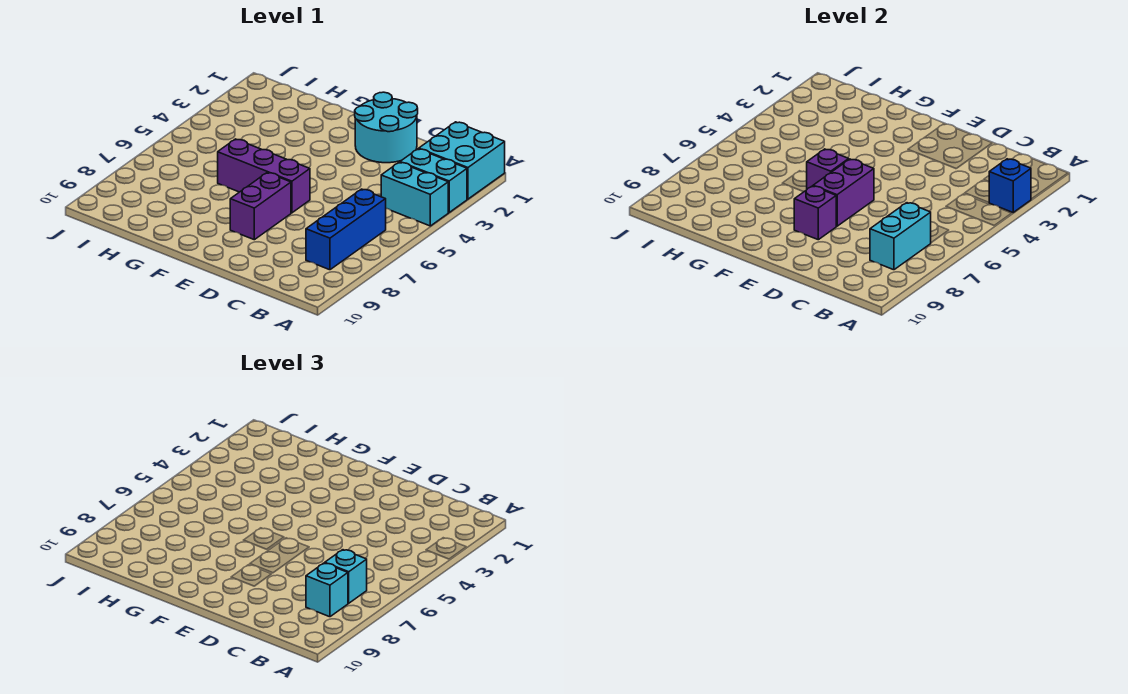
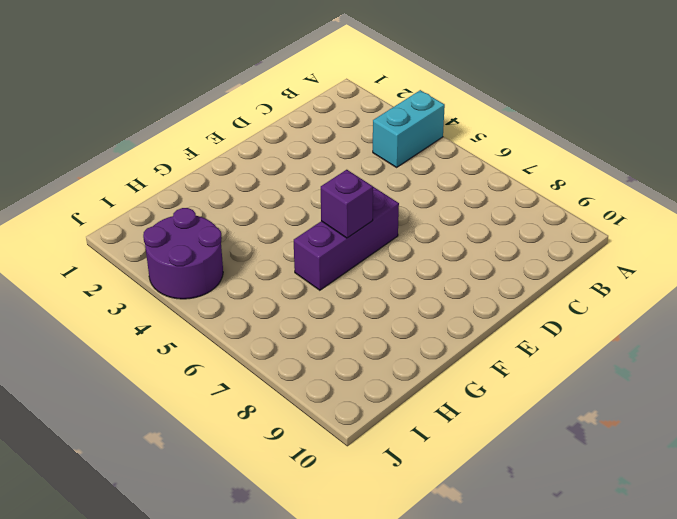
purple round brick I3:J4 level 1 -> none
none -> cyan brick A1:B2 level 1
none -> cyan brick A3:B3 level 1
none -> blue brick B6:B8 level 1

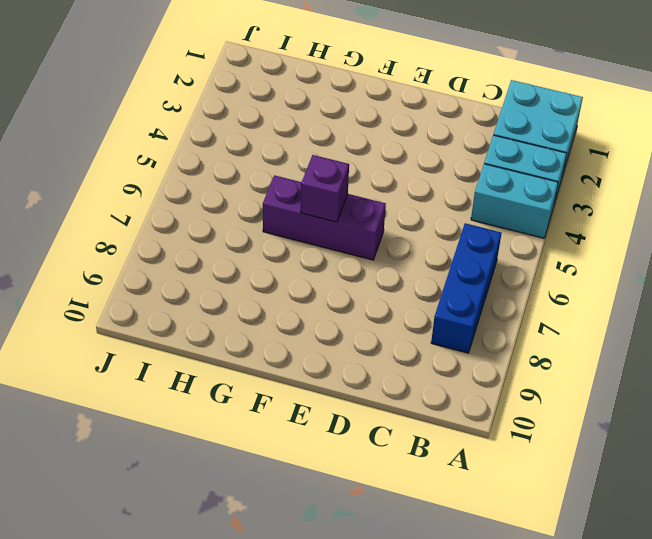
none -> cyan round brick D1:E2 level 1
none -> purple brick E7:E8 level 1
none -> blue brick A3 level 2

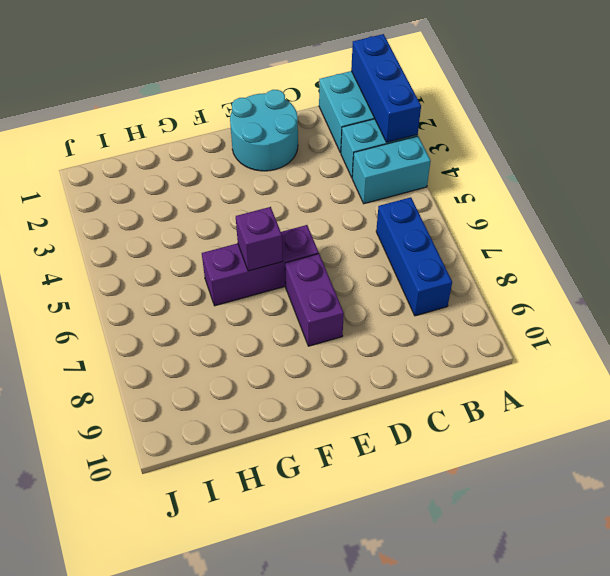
blue brick A1:A3 level 2 -> blue brick A3 level 2
none -> cyan brick B7:B8 level 2
none -> purple brick E6:E7 level 2
none -> purple brick E8 level 2

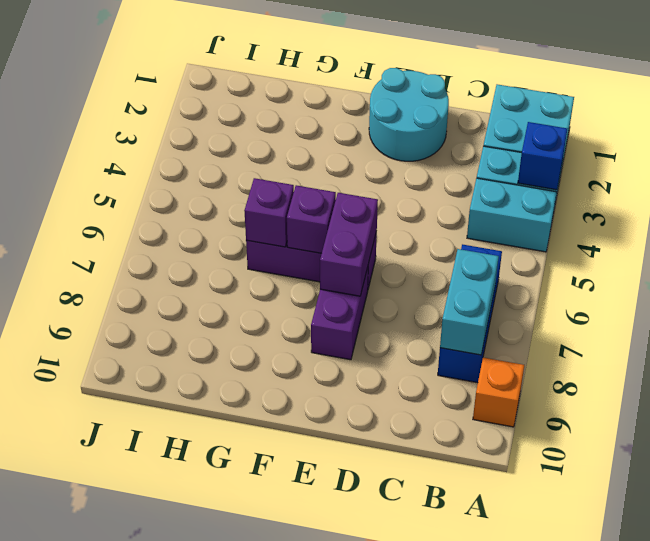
orange brick A9 level 1 -> none
purple brick G6 level 2 -> purple brick E8 level 2
none -> cyan brick B7 level 3
none -> cyan brick B8 level 3

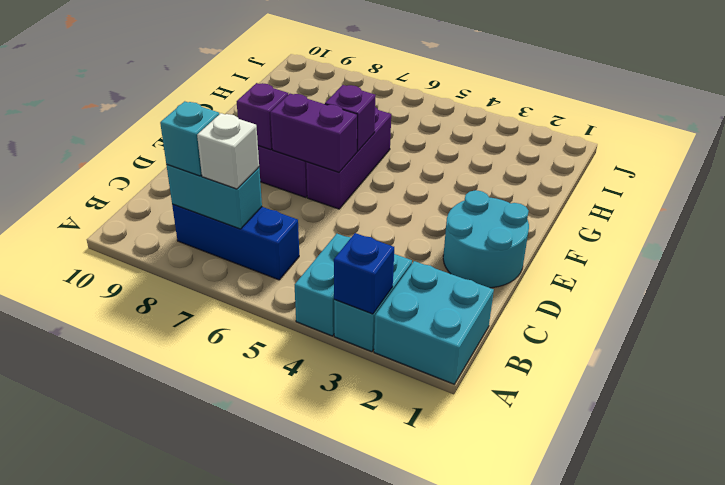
white brick B7 level 3 -> cyan brick B7 level 3

